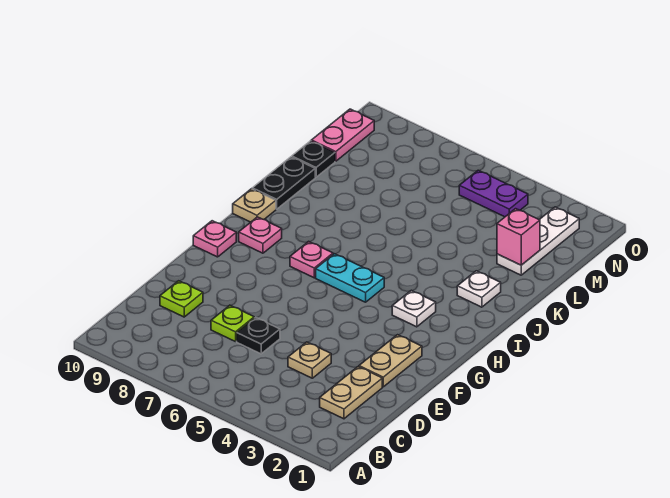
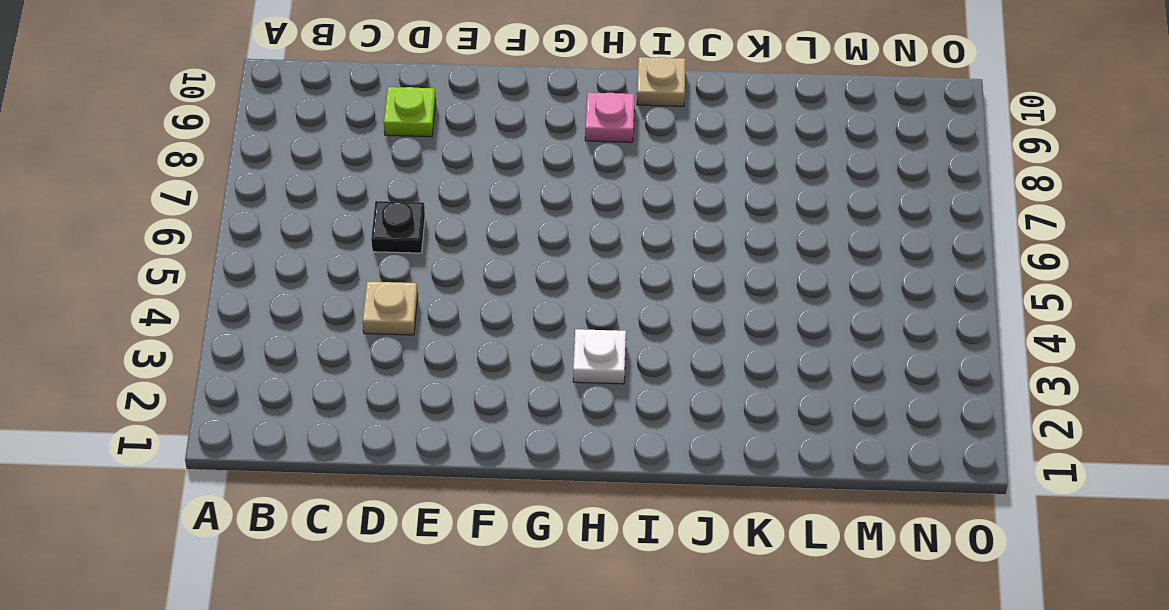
none -> tan plate C2:D2 level 1
none -> lime plate D7 level 1
none -> tan plate E2:F2 level 1

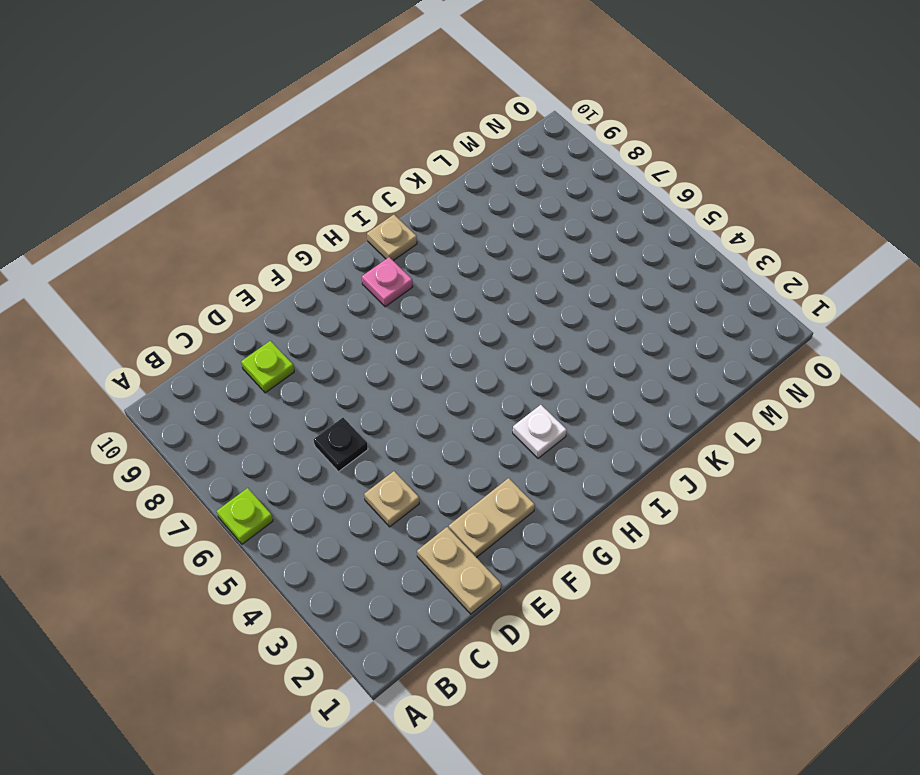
lime plate A6 level 1 -> lime plate D7 level 1
tan plate D1:D2 level 1 -> tan plate C2:D2 level 1
none -> pink plate G10 level 1
none -> cyan plate H5:H6 level 1
none -> pink plate H7 level 1

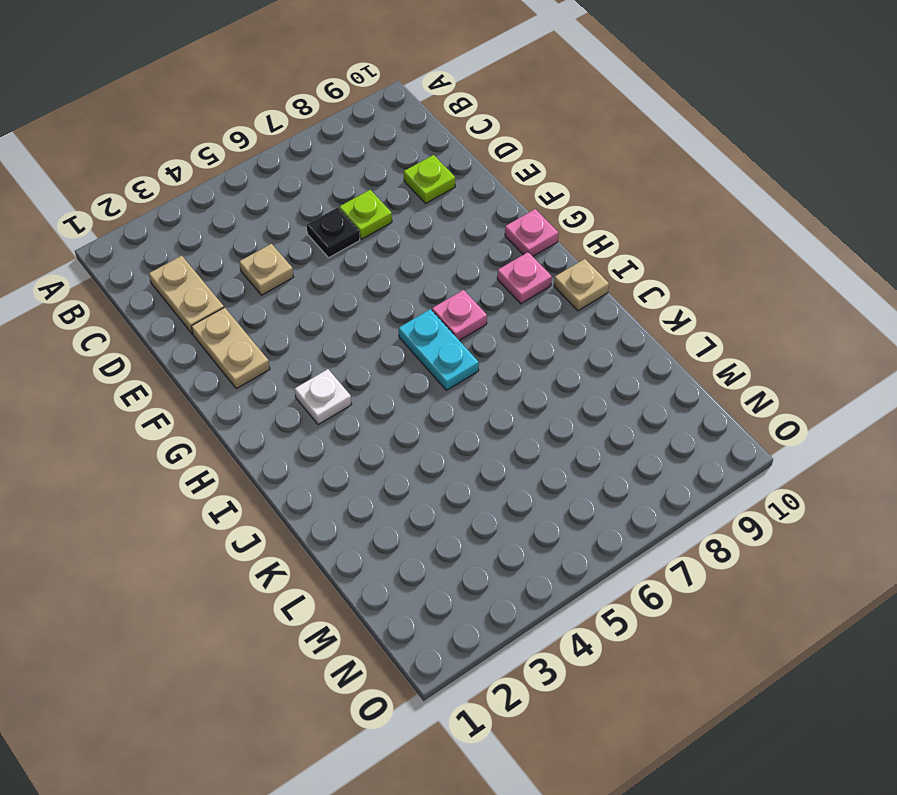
cyan plate H6:I6 level 1 -> cyan plate H5:H6 level 1
none -> white plate J2 level 1
none -> black plate J10:K10 level 1
none -> white plate L2:N2 level 1

